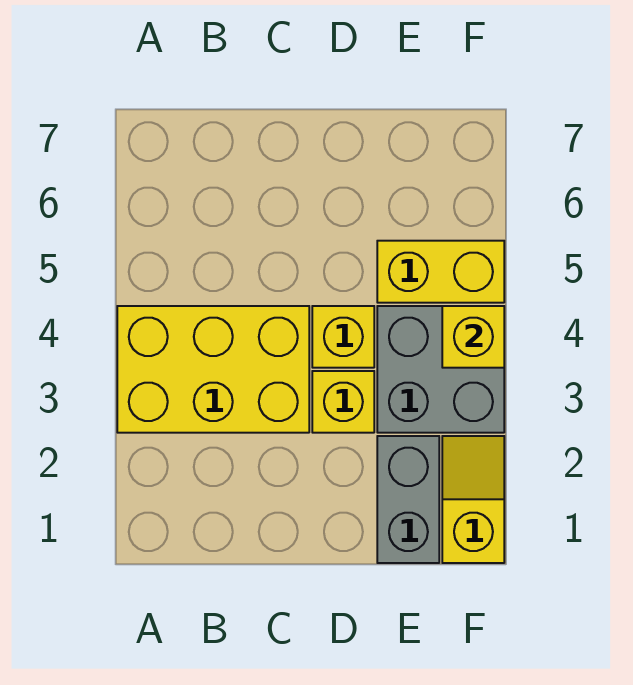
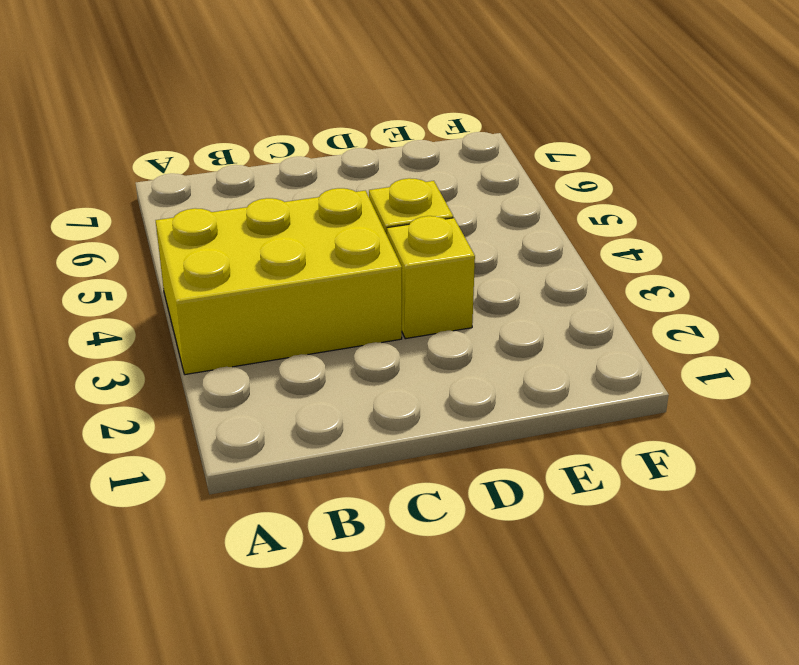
none -> grey brick E1:E2 level 1
none -> grey brick E3:F4 level 1

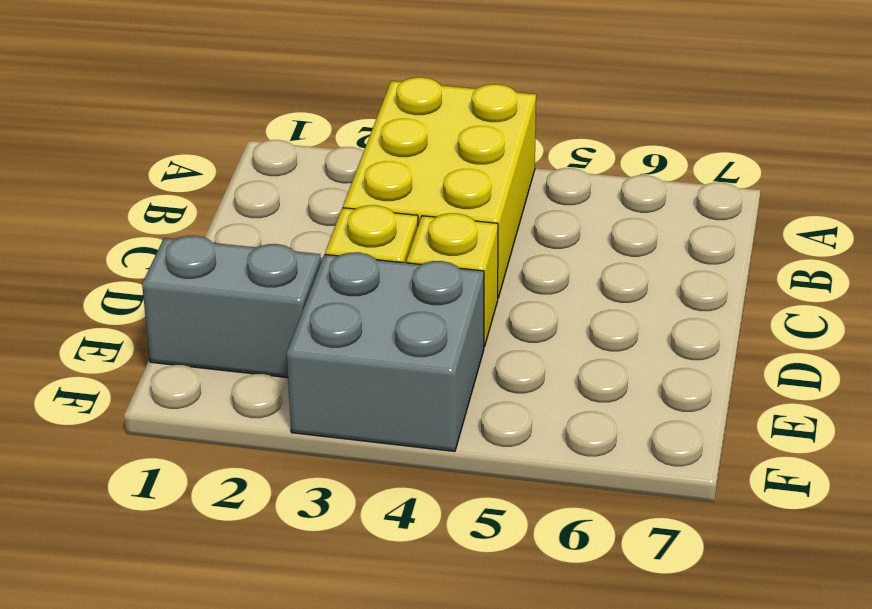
none -> yellow brick E5:F5 level 1
none -> yellow slope F1:F2 level 1 top 1

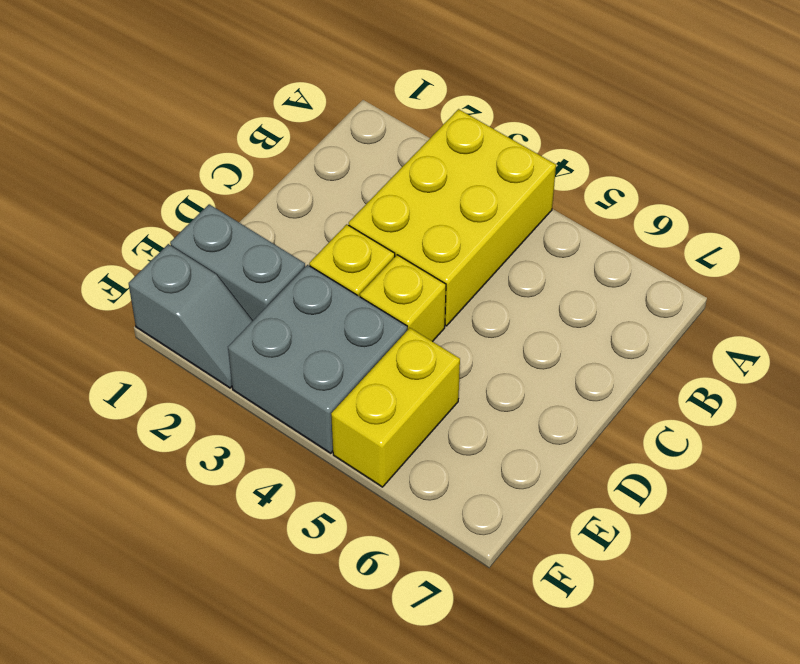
grey slope F1:F2 level 1 top 1 -> yellow slope F1:F2 level 1 top 1
none -> yellow brick F4 level 2

